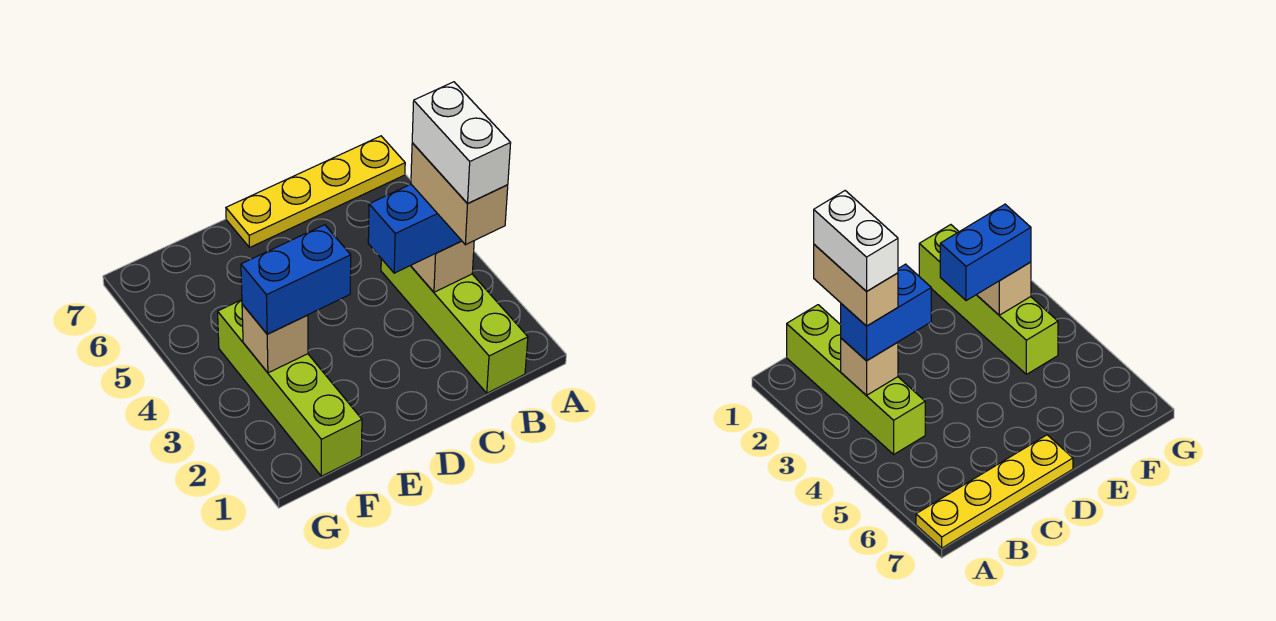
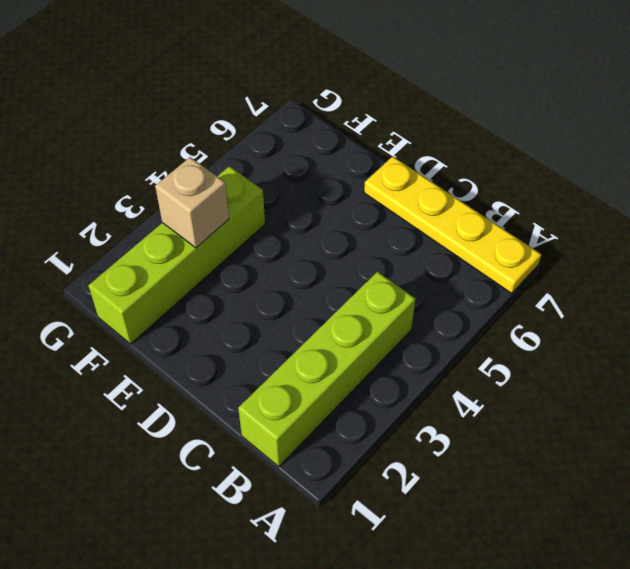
none -> tan brick B3 level 2
none -> blue brick B3:C3 level 3

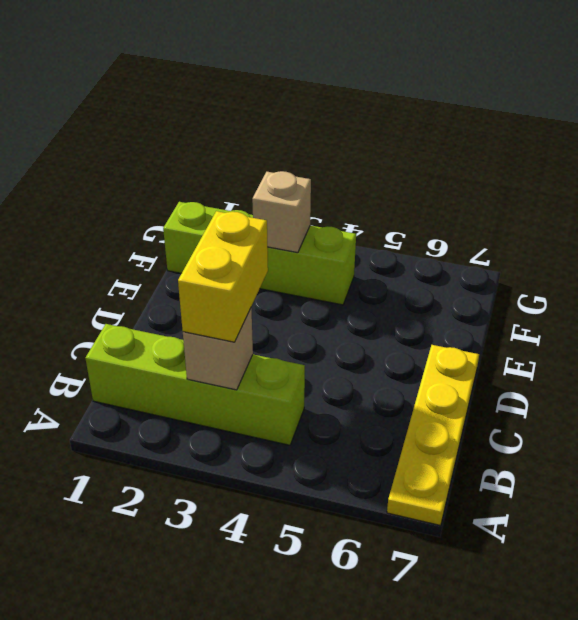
yellow brick B3:C3 level 3 -> blue brick B3:C3 level 3
none -> blue brick E3:F3 level 3
none -> tan brick B2:B3 level 4

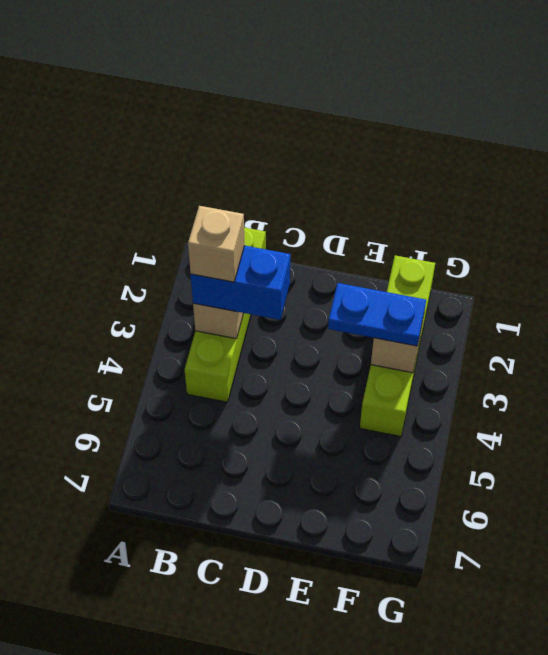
tan brick B3 level 4 -> tan brick B2:B3 level 4
blue plate E3:F3 level 3 -> blue brick E3:F3 level 3
none -> yellow plate A7:D7 level 1
none -> white brick B2:B3 level 5

